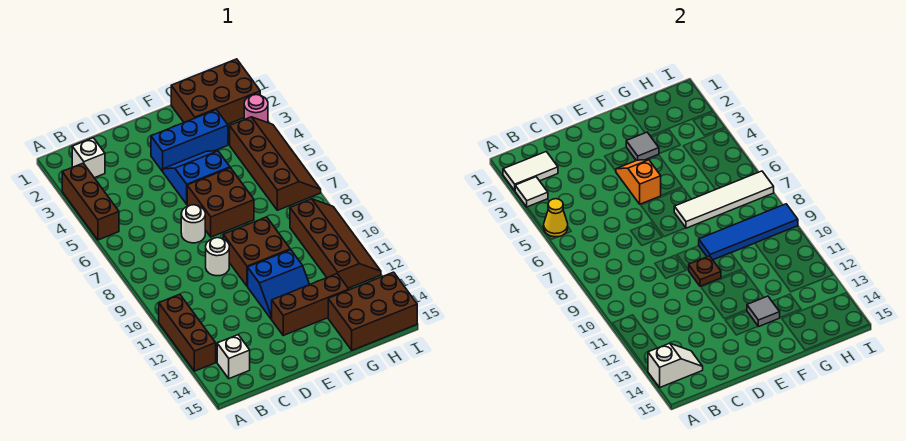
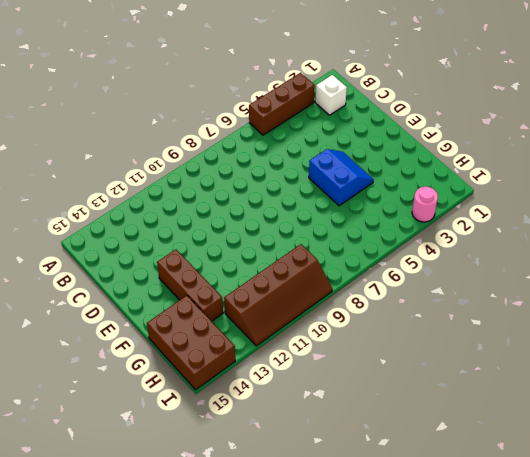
none -> brown brick A11:A13 level 1
none -> white brick B14 level 1
none -> white round brick D7 level 1

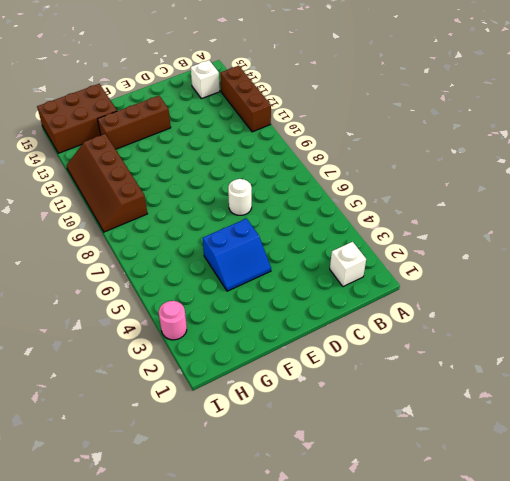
none -> brown brick A3:A5 level 1
none -> white round brick D9 level 1
none -> blue brick E3:G3 level 1

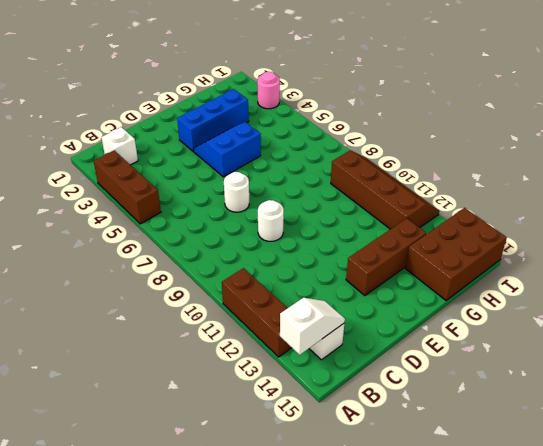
none -> brown brick E6:F7 level 1
none -> brown brick E9:F10 level 1
none -> blue slope E11:F12 level 1 top 11

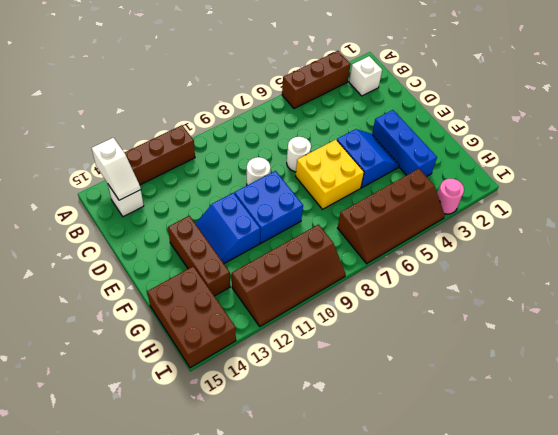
yellow brick E6:F7 level 1 -> brown brick E6:F7 level 1
blue brick E9:F10 level 1 -> brown brick E9:F10 level 1
none -> brown brick G1:I2 level 1
none -> white tile A2:B2 level 2
none -> white tile A3 level 2

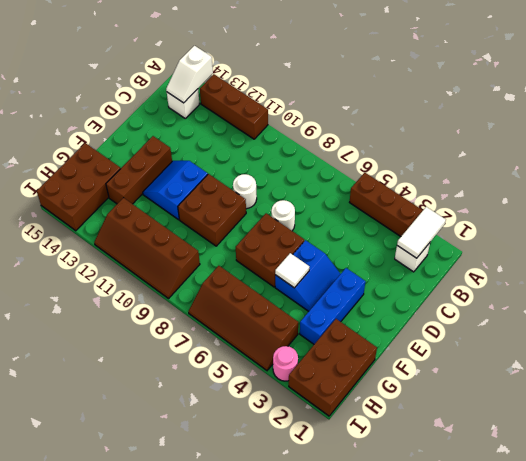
white tile F5 level 2 -> white tile A3 level 2
none -> yellow cone A5 level 2
none -> orange slope E4:E5 level 2 top 5
none -> brown plate E10 level 2

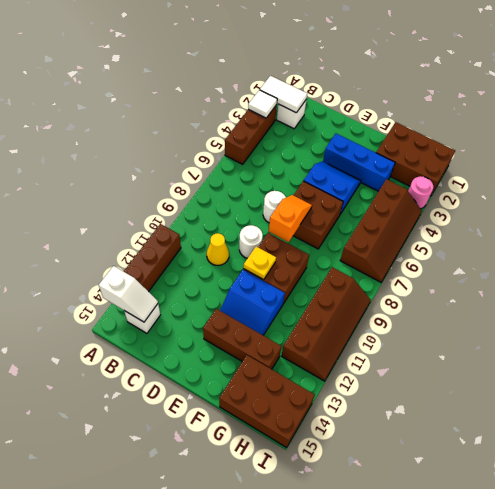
yellow cone C10 level 1 -> yellow cone A5 level 2
orange slope E7:E8 level 2 top 8 -> orange slope E4:E5 level 2 top 5
yellow plate E10 level 2 -> brown plate E10 level 2
none -> grey tile F3 level 2
none -> white tile F7:I7 level 2
none -> blue tile F9:I9 level 2

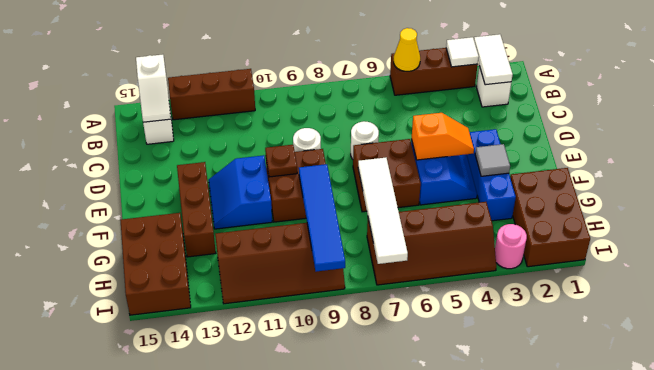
none -> grey tile F13 level 2

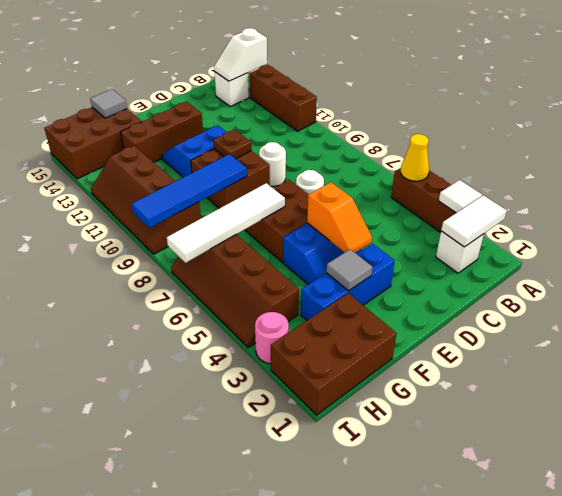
grey tile G15 level 2 -> grey tile F13 level 2

